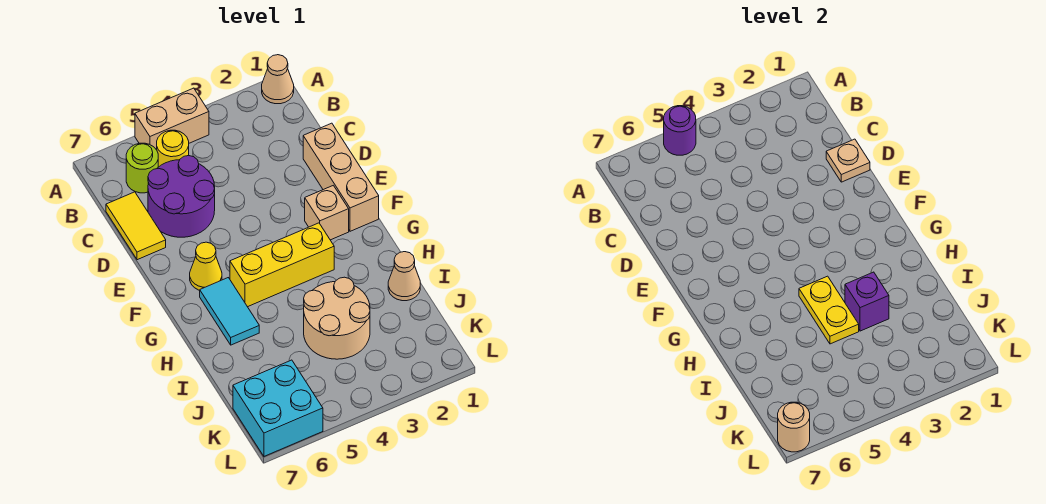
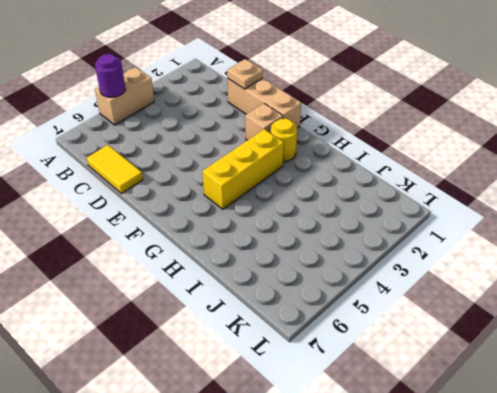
yellow round brick G2 level 1 -> yellow round brick B5 level 1
none -> tan cone A1 level 1
none -> lime round brick B6 level 1
none -> purple round brick C5:D6 level 1

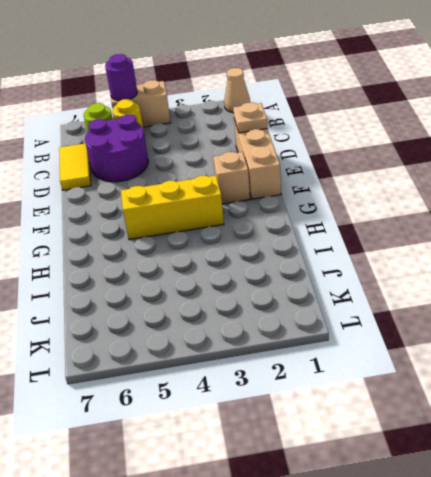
none -> yellow cone F6 level 1
none -> cyan tile G6:H6 level 1
none -> tan cone I1 level 1

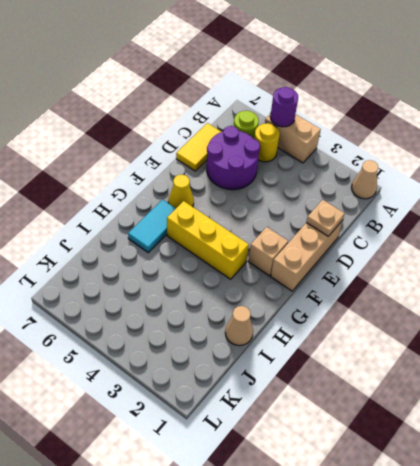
none -> tan round brick I3:J4 level 1
none -> cyan brick K6:L7 level 1
none -> yellow plate H4:I4 level 2

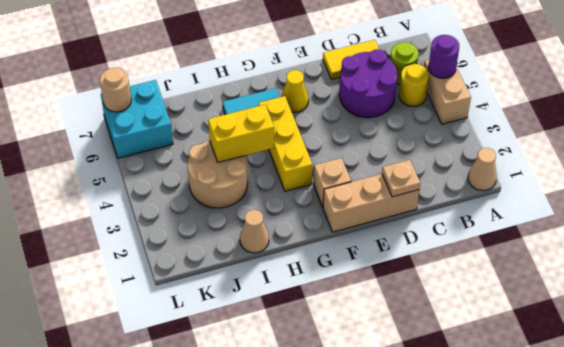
yellow brick H4:I4 level 2 -> yellow plate H4:I4 level 2
none -> purple brick I3 level 2

